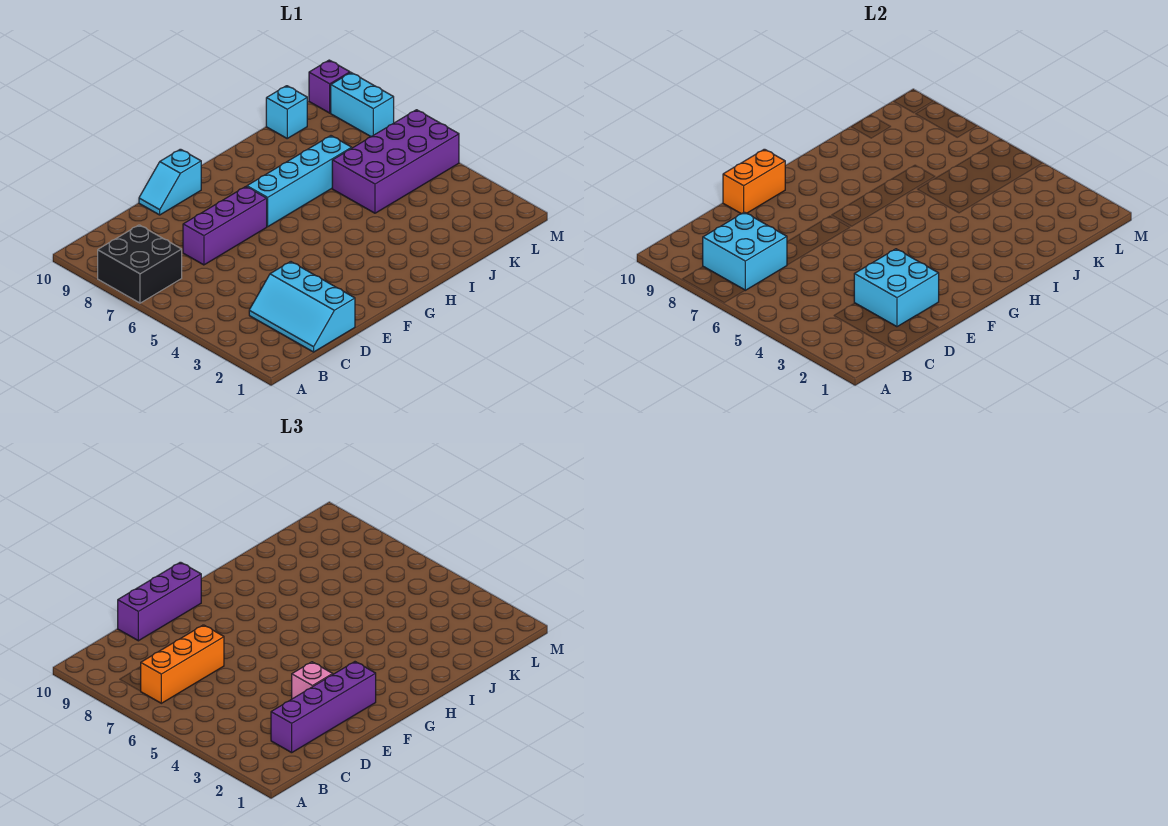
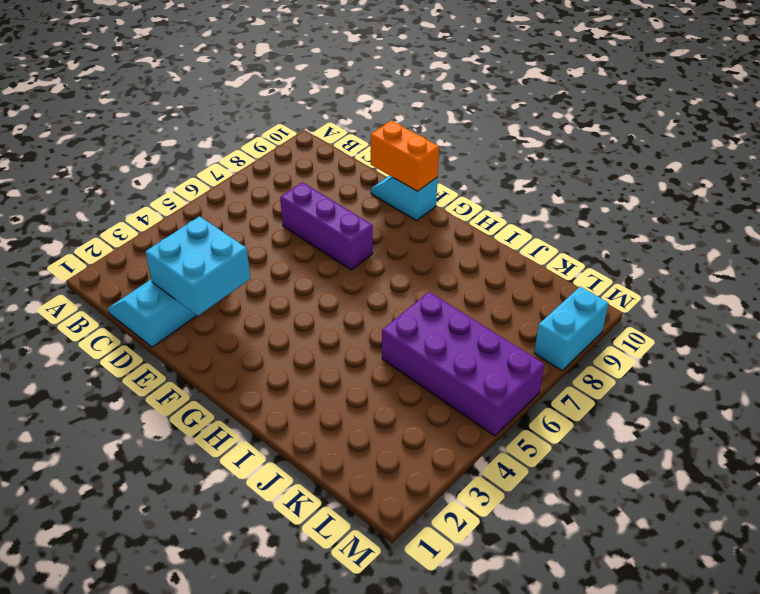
none -> black brick A7:B8 level 1
none -> cyan brick G7:J7 level 1
none -> cyan brick K10 level 1

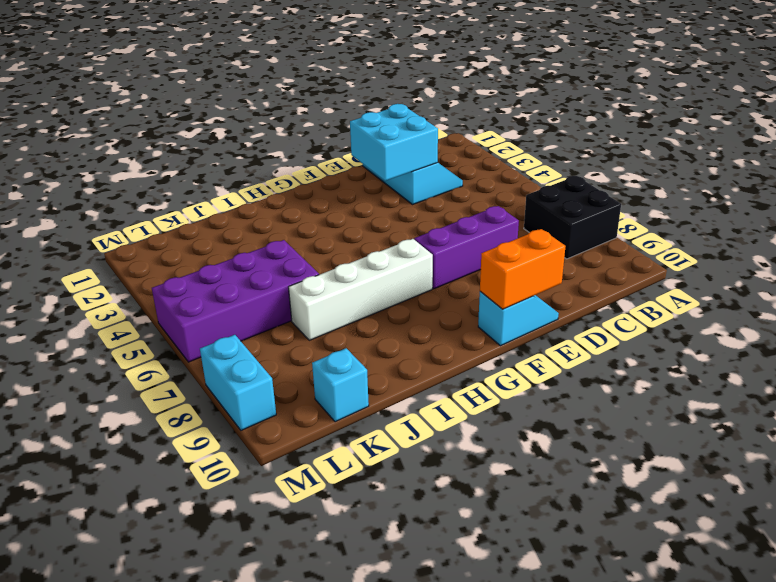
white brick G7:J7 level 1 -> cyan brick G7:J7 level 1
none -> purple brick M10 level 1
none -> cyan brick B7:C8 level 2
none -> orange brick B7:D7 level 3

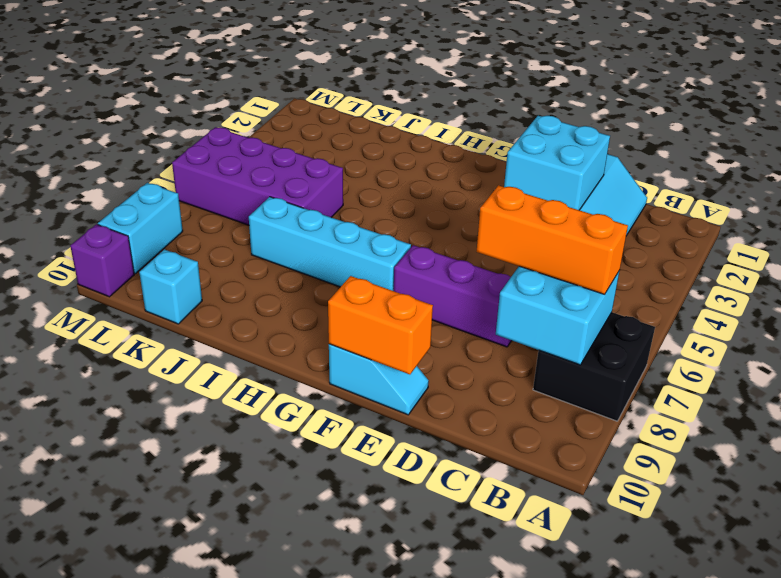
none -> purple brick C2:F2 level 3
none -> purple brick D10:F10 level 3
none -> pink brick E3 level 3

